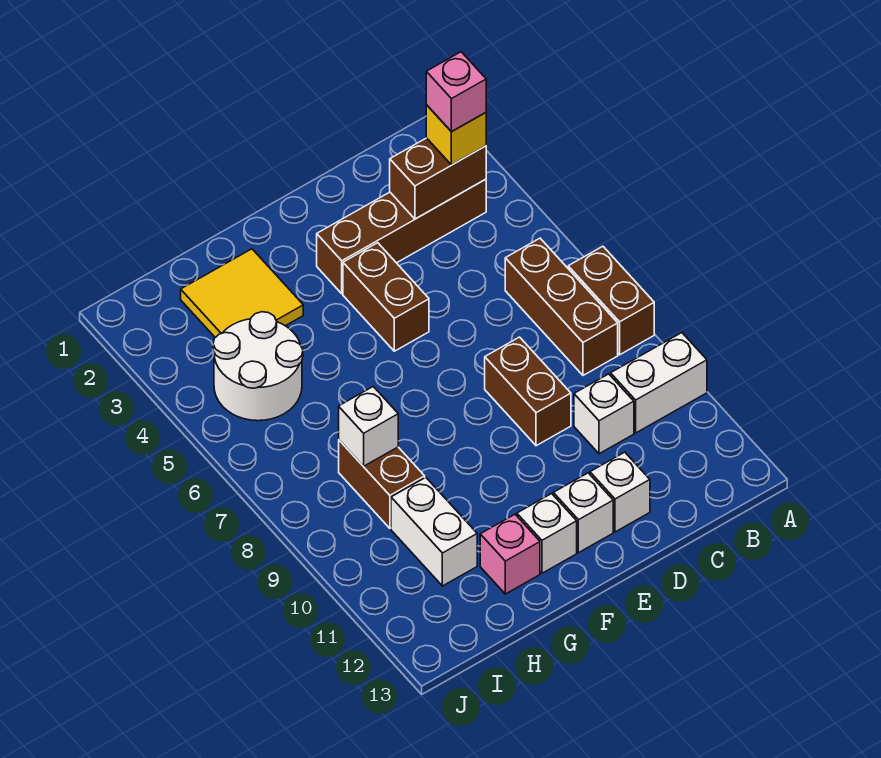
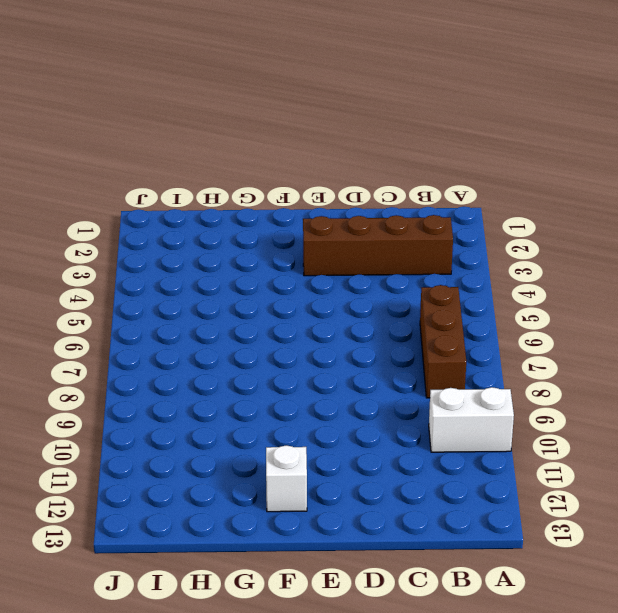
none -> brown brick A7:A8 level 1
none -> white brick C10 level 1
none -> brown brick D8:D9 level 1

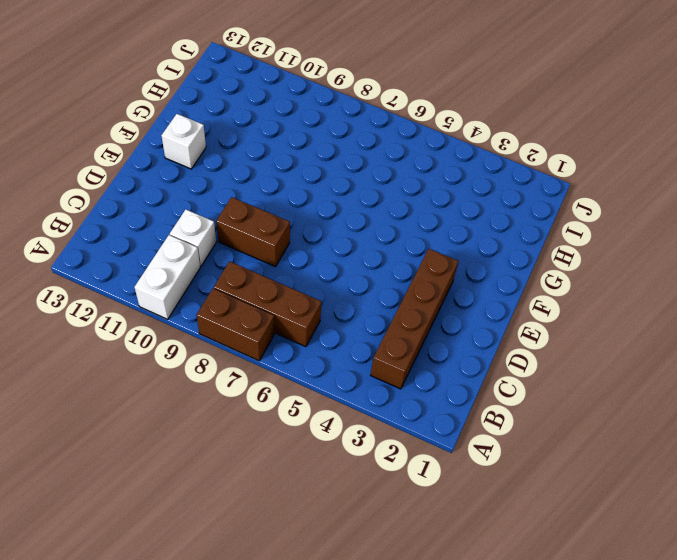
none -> white brick D12 level 1
none -> brown brick E4:E5 level 1
none -> white brick E12 level 1

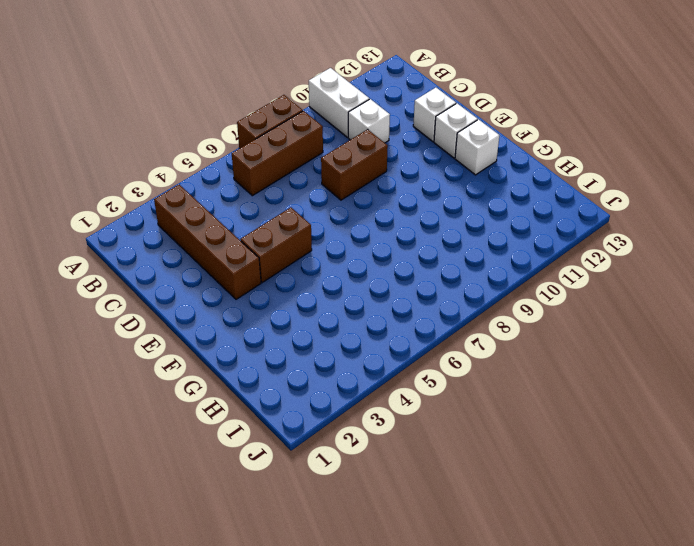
none -> yellow tile G2:H3 level 1
none -> pink brick G12 level 1
none -> white round brick H4:I5 level 1

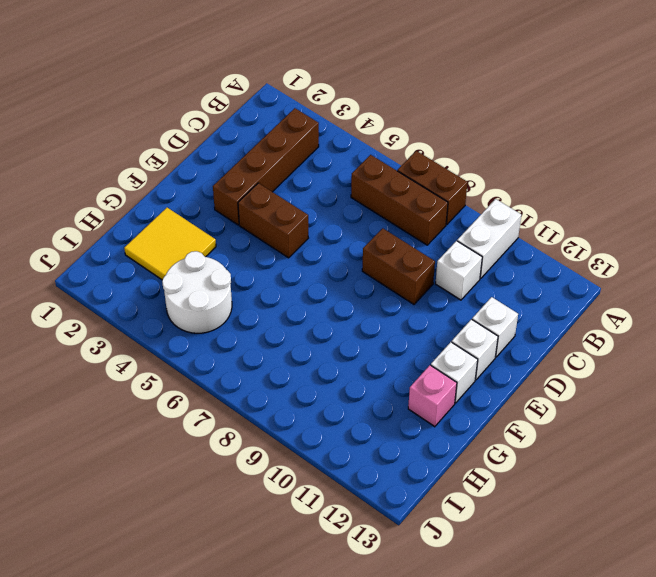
none -> brown brick H8:H9 level 1
none -> white brick H10:H11 level 1
none -> brown brick B3:C3 level 2

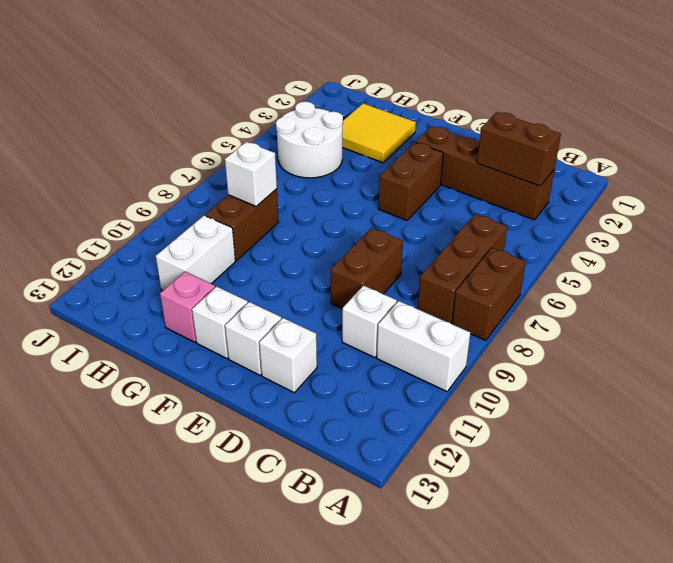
none -> yellow brick B3 level 3
none -> pink brick B3 level 4

